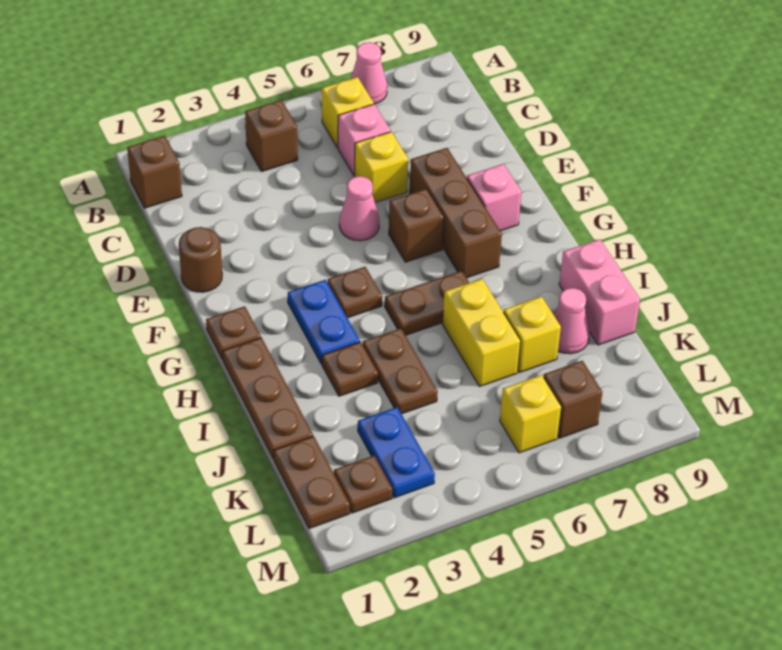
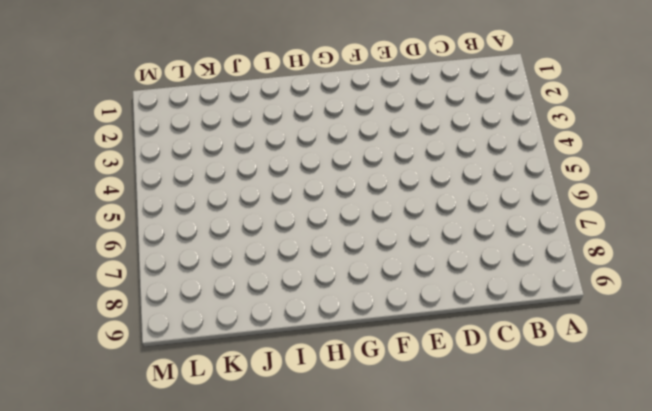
none -> pink cone A7 level 1
none -> brown brick B1 level 1
none -> brown brick B4 level 1

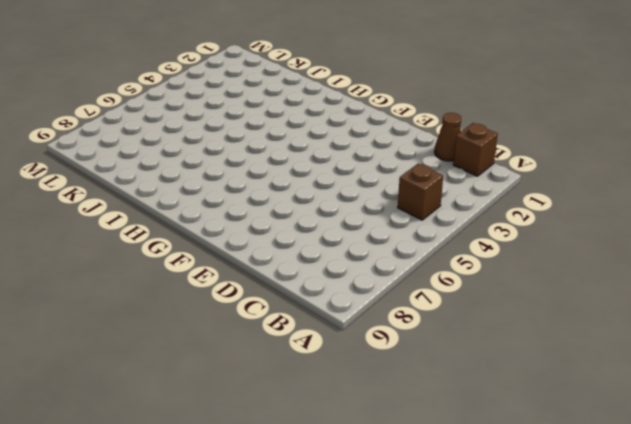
brown cone C1 level 1 -> none
none -> pink cone A7 level 1
none -> yellow brick B6 level 1
none -> pink brick C6 level 1

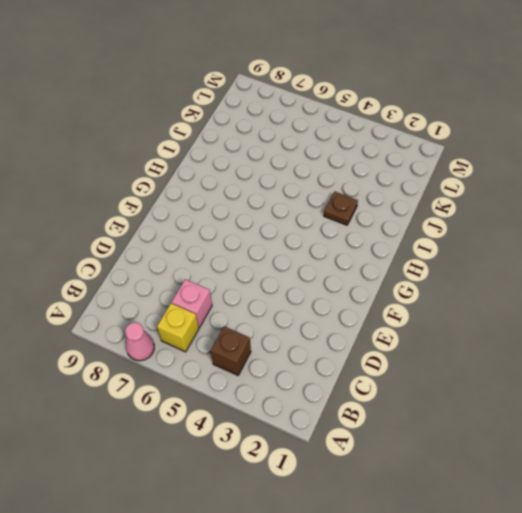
none -> brown brick B1 level 1
none -> yellow brick D6 level 1
none -> brown round brick E1 level 1

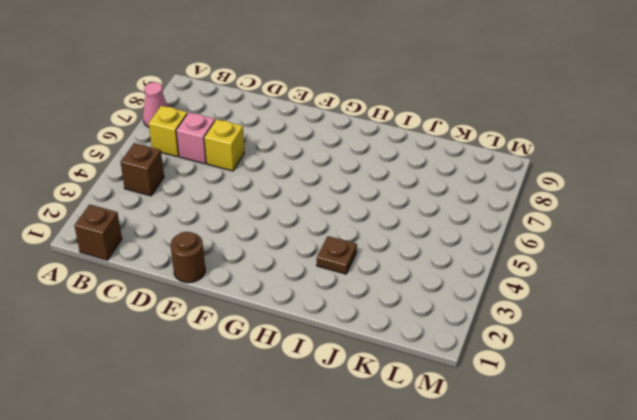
none -> pink cone E5 level 1
none -> brown brick E7:G7 level 1
none -> brown brick F6 level 1

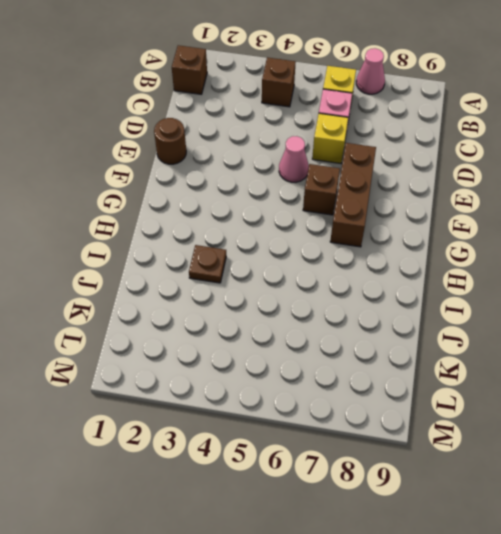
none -> pink brick F8 level 1
none -> brown plate G1 level 1
none -> blue plate G3:H3 level 1

